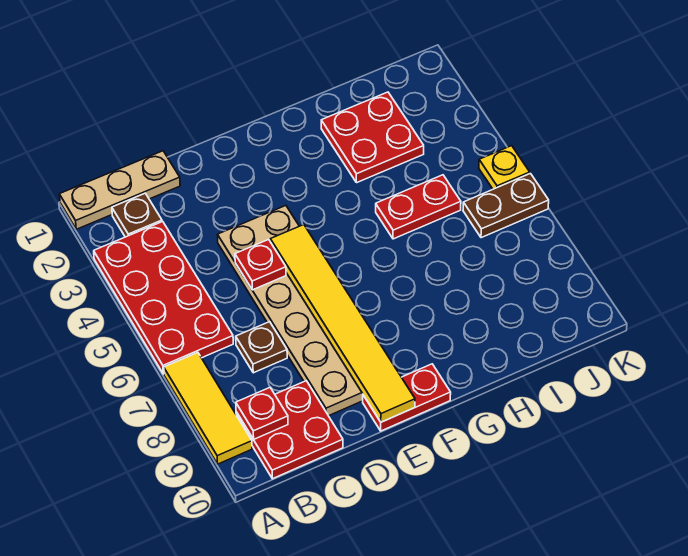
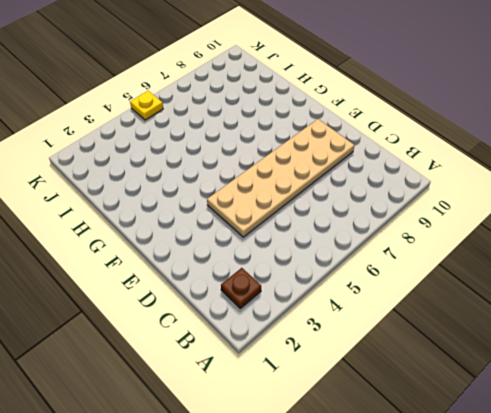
none -> tan plate A1:C1 level 1
none -> red plate A3:B6 level 1
none -> yellow tile A7:A9 level 1

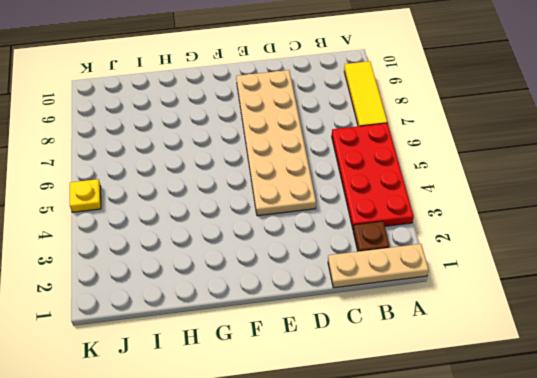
none -> red plate B9:C10 level 1
none -> brown plate C7 level 1
none -> red plate E10:F10 level 1

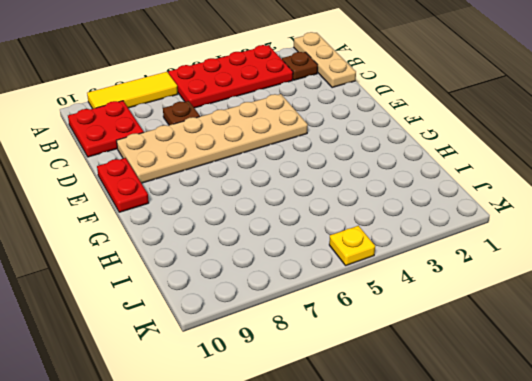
none -> red plate H2:I3 level 1
none -> red plate H5:I5 level 1
none -> brown plate J6:K6 level 1

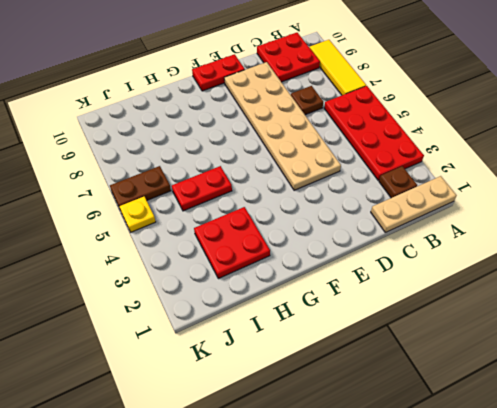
none -> red plate B9 level 2
none -> red plate D5 level 2
none -> yellow tile E5:E10 level 2

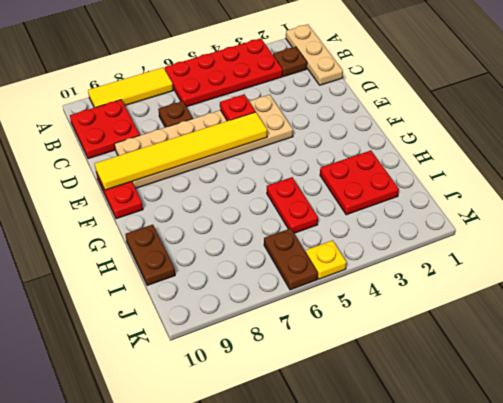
brown plate H10:I10 level 1 -> none
none -> red plate B9 level 2

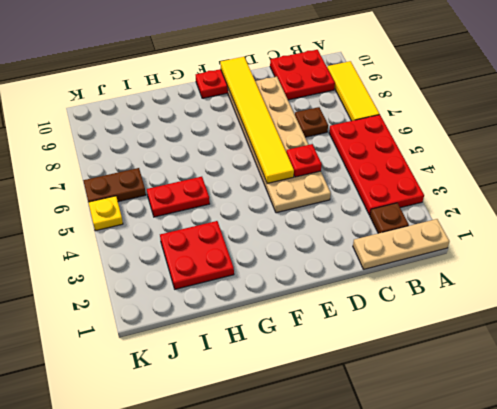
none -> red plate B9 level 2

